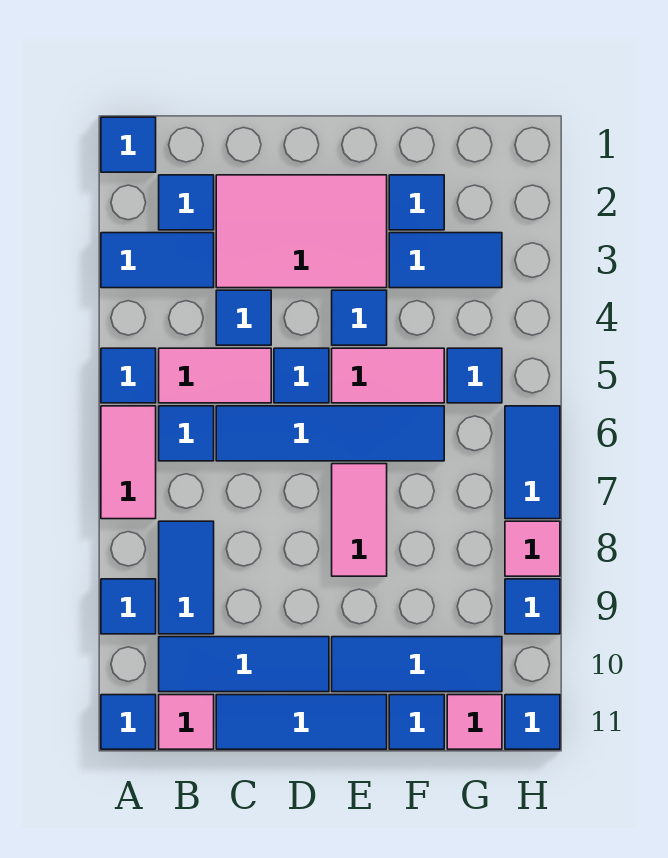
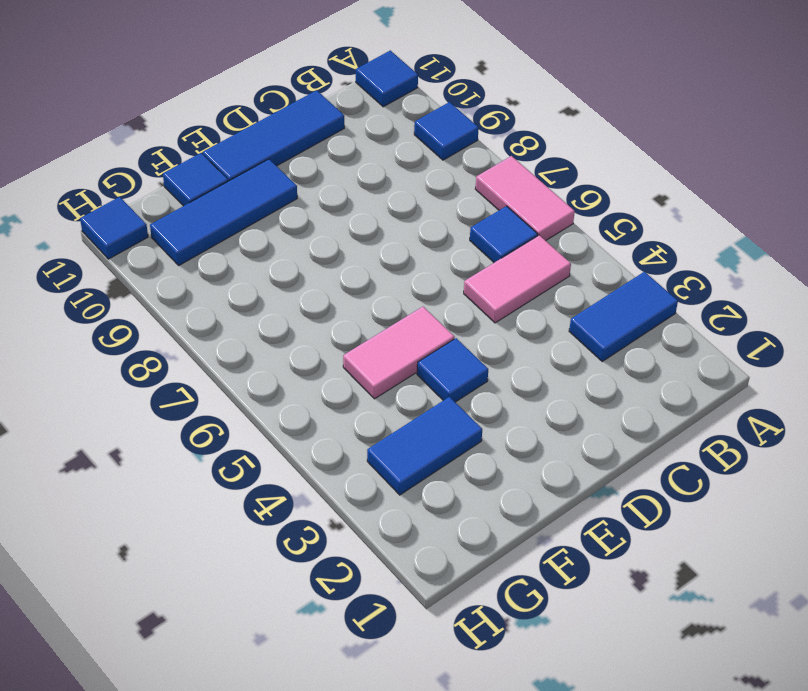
none -> blue tile A1 level 1
none -> blue tile A5 level 1
none -> blue tile B2 level 1
none -> blue tile B8:B9 level 1

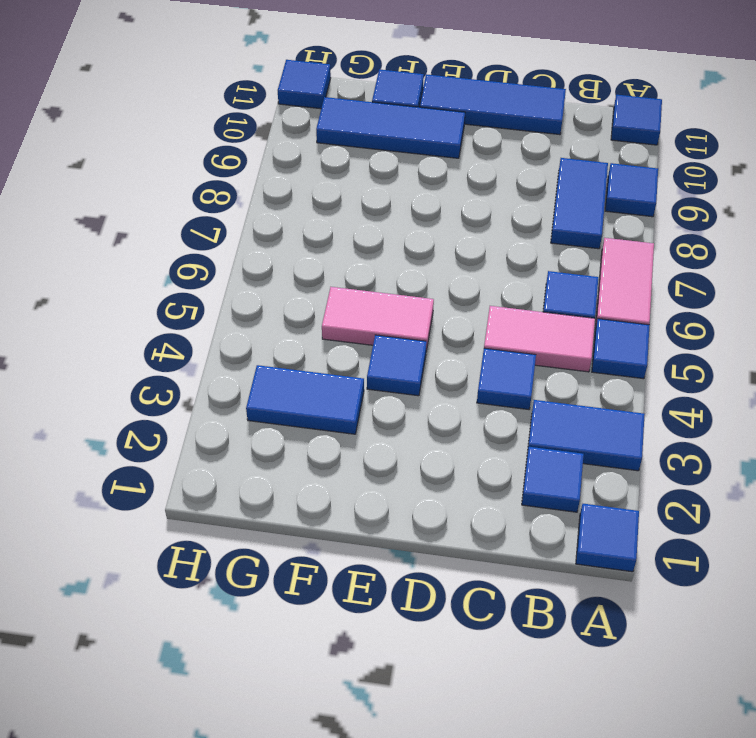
none -> blue tile B10:D10 level 1
none -> pink tile B11 level 1
none -> pink tile C2:E3 level 1
none -> blue tile C6:F6 level 1

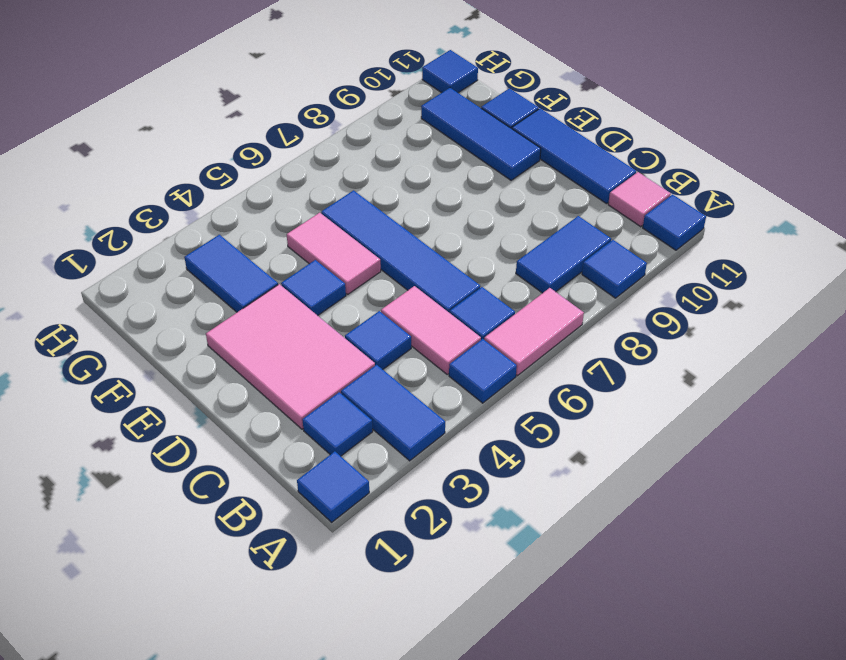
none -> blue tile B10:D10 level 1
none -> blue tile D5 level 1
none -> pink tile E7:E8 level 1
none -> blue tile F2 level 1

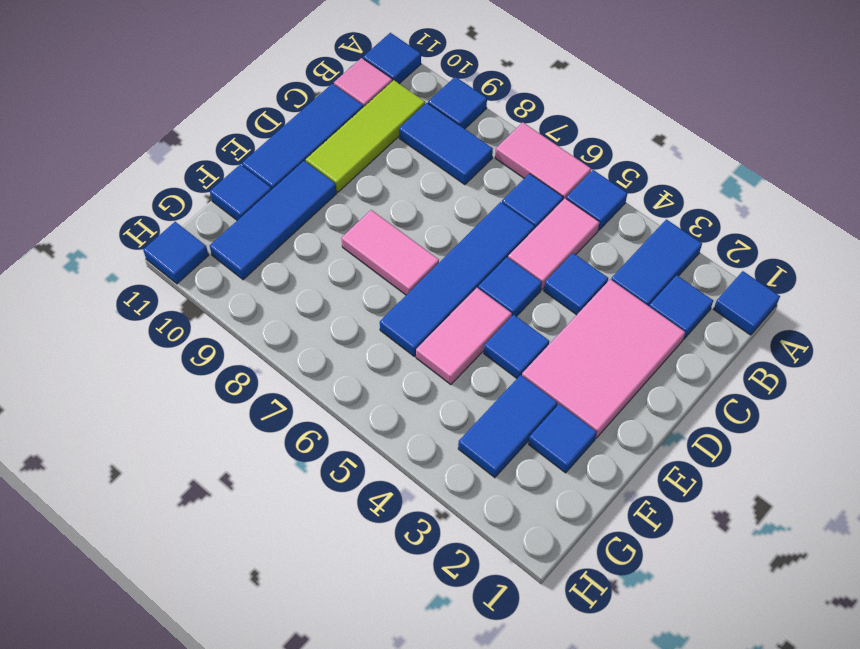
lime tile B10:D10 level 1 -> blue tile B10:D10 level 1
none -> blue tile G5 level 1
none -> pink tile G11 level 1
none -> blue tile H6:H7 level 1
none -> pink tile H8 level 1

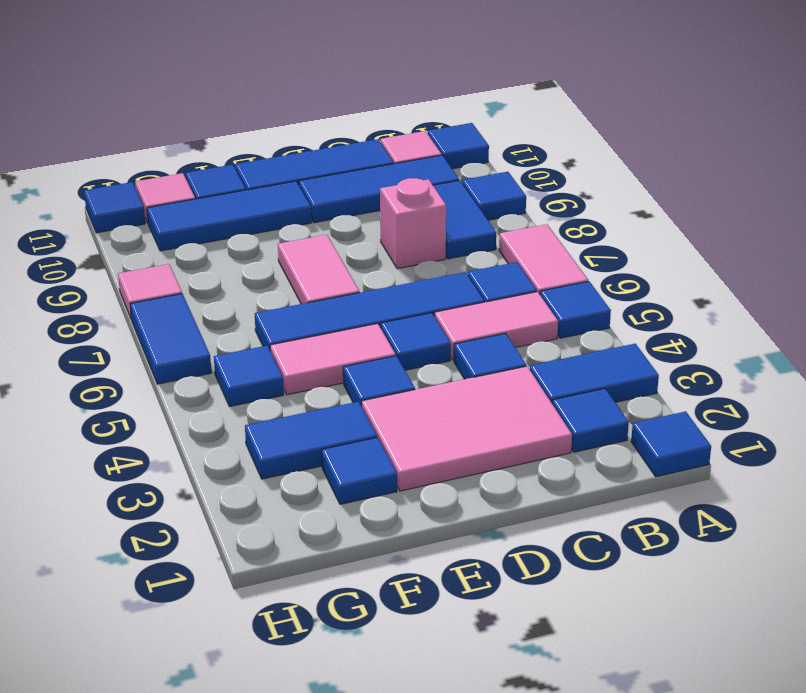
pink brick C8 level 1 -> none
none -> blue tile H9 level 1

